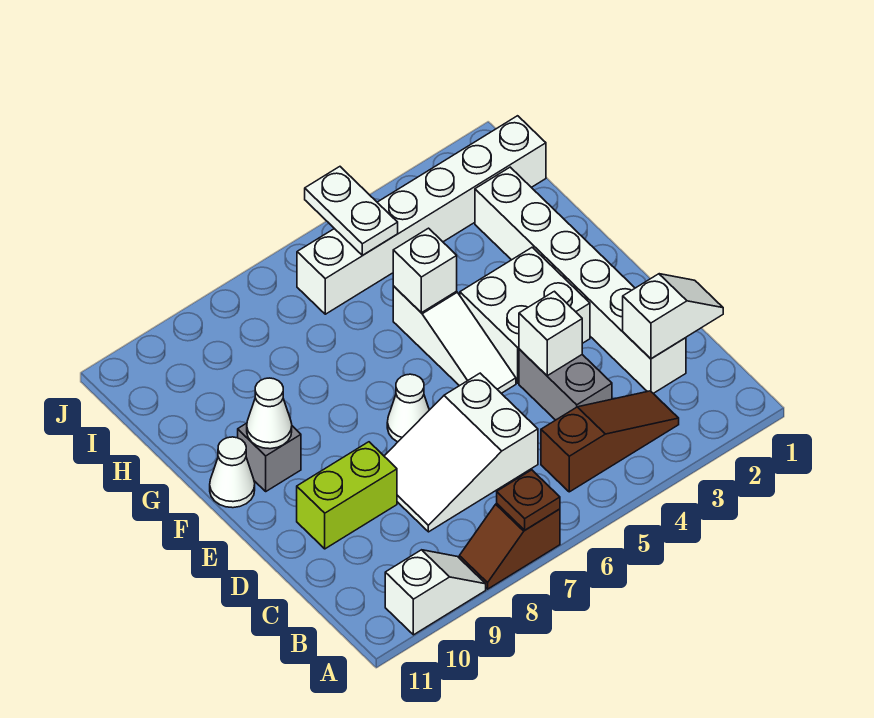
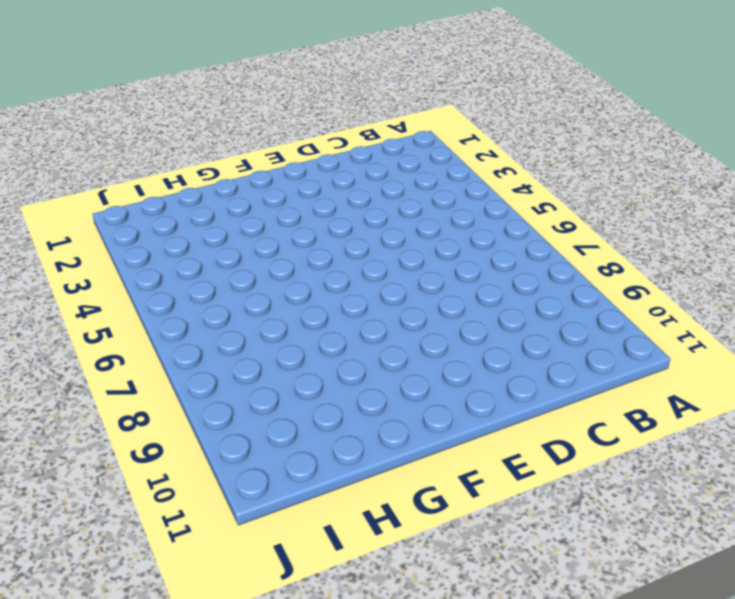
none -> brown slope A7:A8 level 1 top 7
none -> white slope A9:A10 level 1 top 10
none -> brown slope B3:B5 level 1 top 5

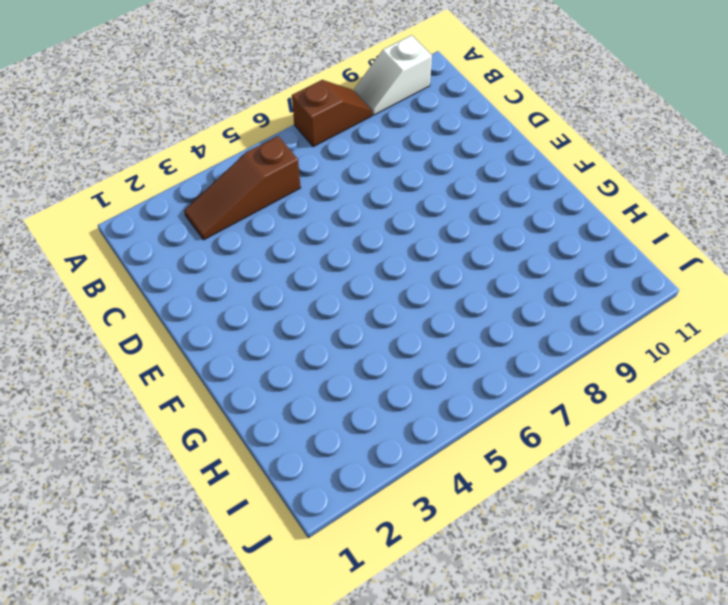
none -> white brick C2:H2 level 1
none -> grey brick C4:D4 level 1
none -> white slope C6:D8 level 1 top 6

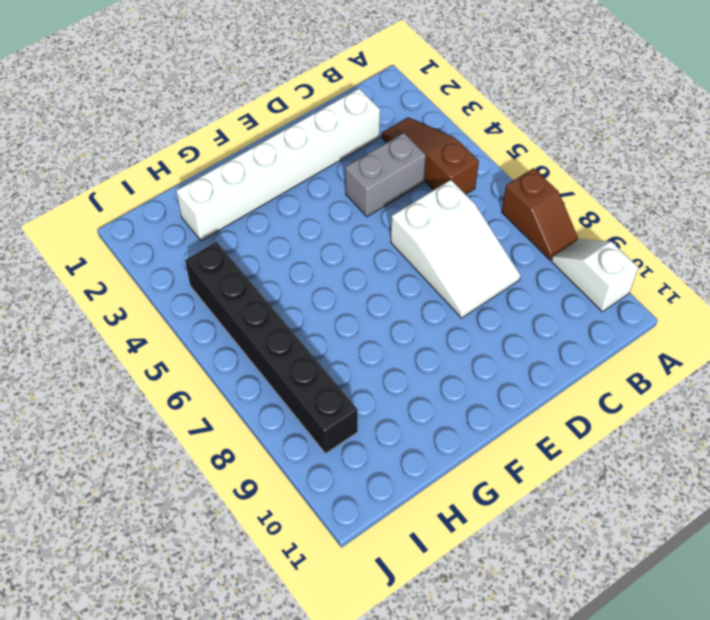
black brick I4:I9 level 1 -> white brick I1:I6 level 1
none -> lime brick D9:D10 level 1
none -> white brick E3:F4 level 1
none -> white slope E5:G5 level 1 top G

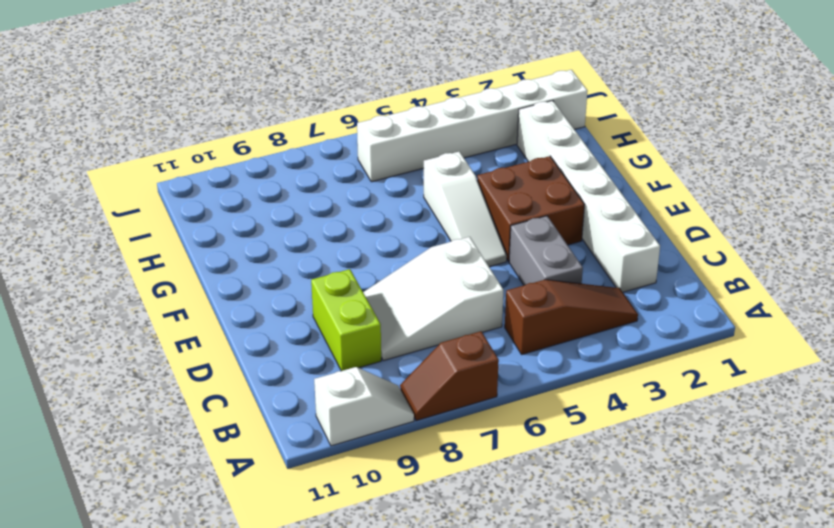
lime brick C9:D9 level 1 -> lime brick D9:D10 level 1
brown brick E3:F4 level 1 -> white brick E3:F4 level 1
none -> white cone E7 level 1
none -> grey brick F10 level 1
none -> white cone F11 level 1

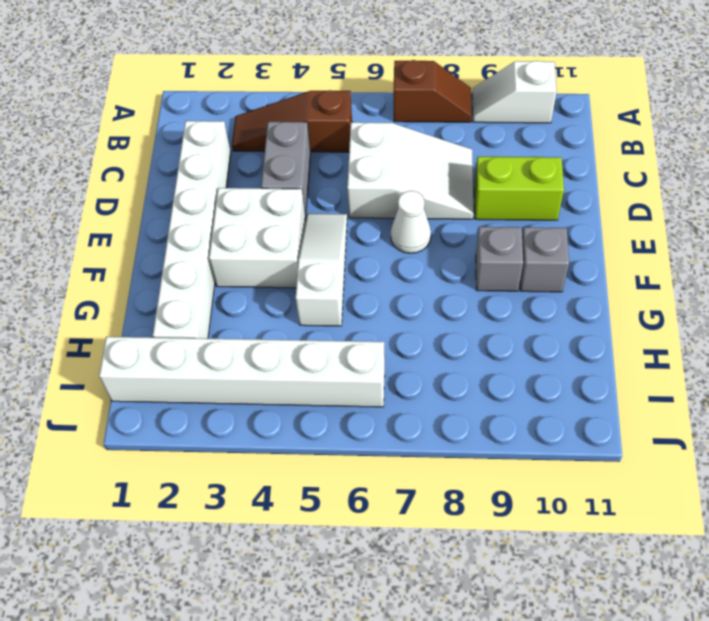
grey brick F9 level 1 -> none
none -> white cone F11 level 1
none -> brown plate A7 level 2
none -> white slope C1:C2 level 2 top 2

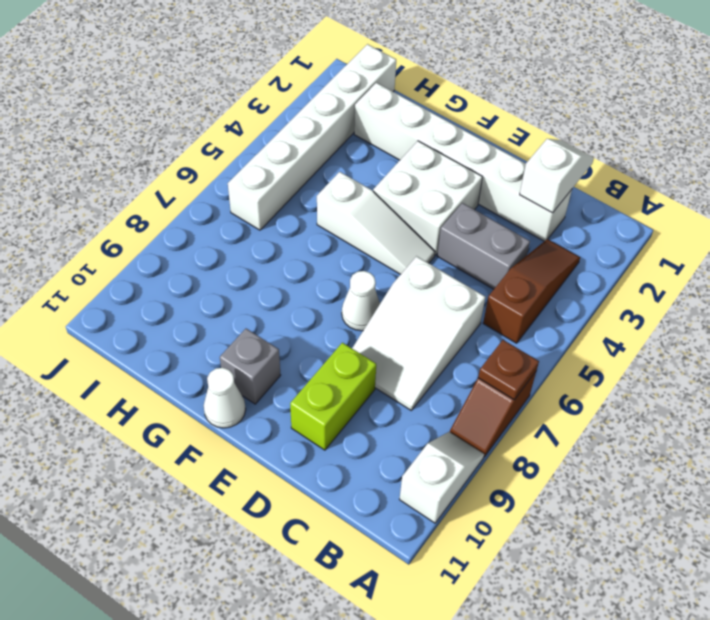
none -> white brick D4 level 2
none -> white cone F10 level 2
none -> white brick G5 level 2

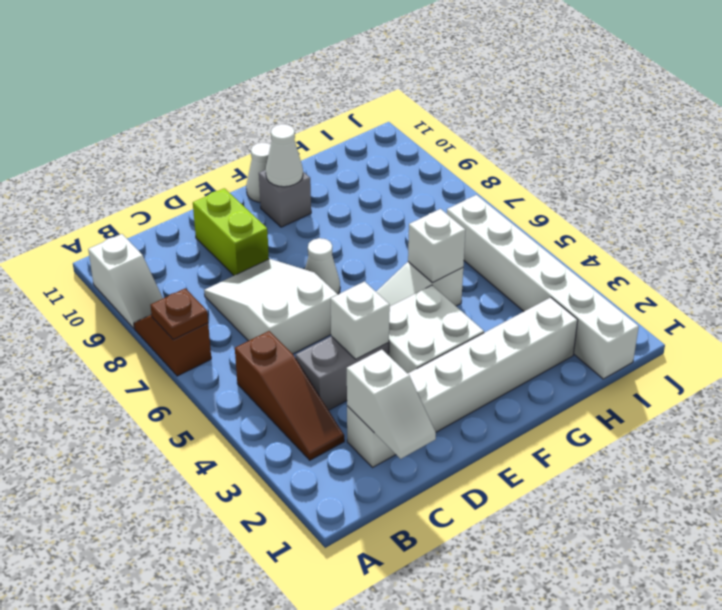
none -> white plate I5:J5 level 2

